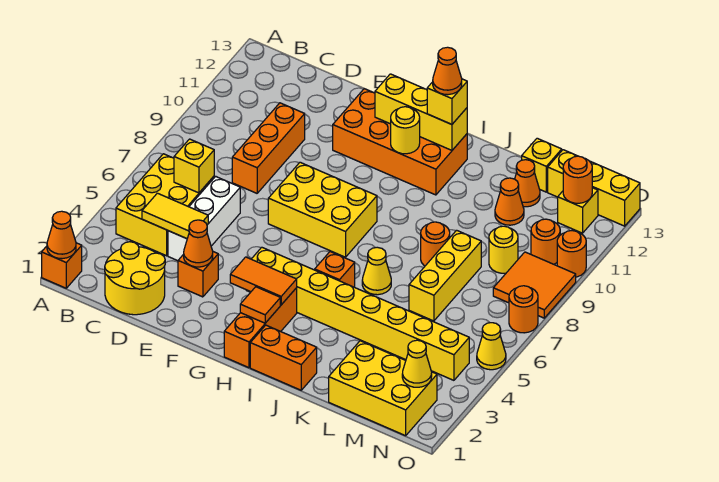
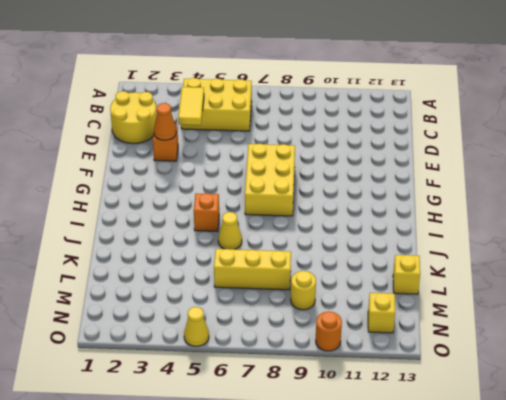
none -> orange brick A1 level 1
none -> white brick D4:D6 level 1
none -> orange brick D8:D10 level 1
none -> orange brick F11:I12 level 1

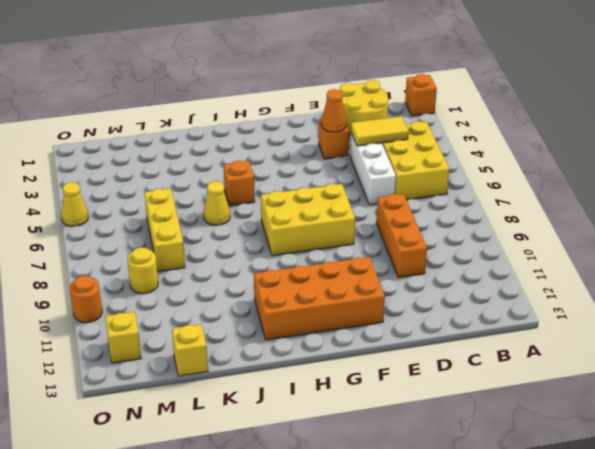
none -> yellow brick G4:N4 level 1
none -> orange brick H1:H3 level 1
none -> orange brick I1:J1 level 1
none -> orange round brick K8 level 1

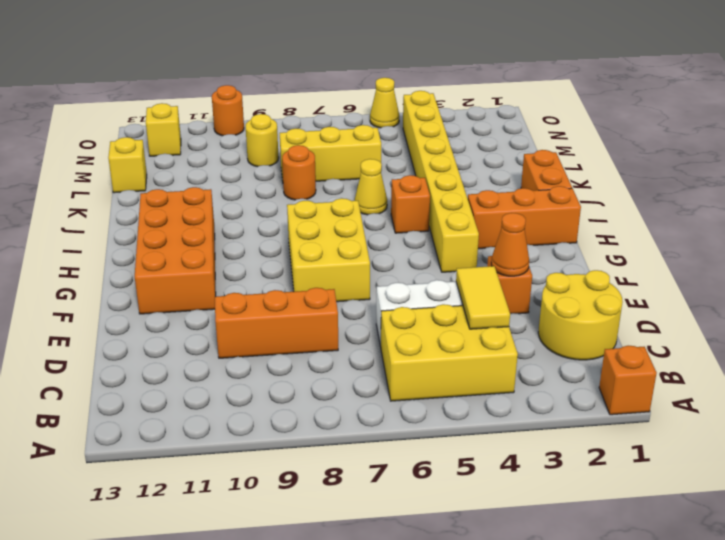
none -> yellow brick L1:N2 level 1
none -> orange cone L11 level 1
none -> orange cone L12 level 1
none -> yellow brick M13:O13 level 1

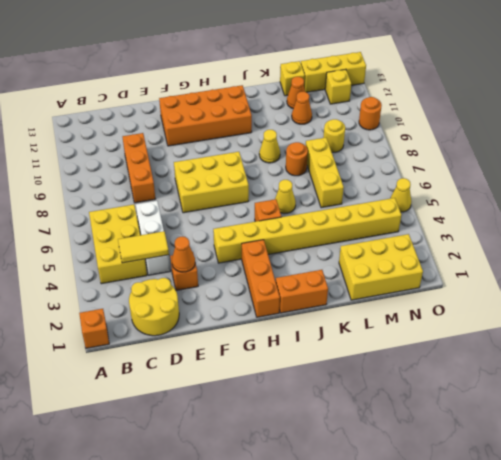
yellow cone J9 level 1 -> yellow cone N2 level 2
none -> orange tile N8:O9 level 1
none -> orange round brick N10 level 1
none -> orange round brick O7 level 1
none -> orange cone A1 level 2

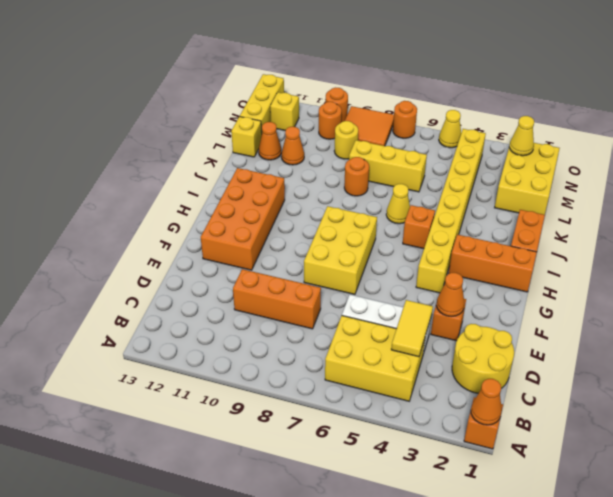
none -> yellow brick C6 level 2
none -> orange tile G3:H3 level 2
none -> yellow brick G12:I12 level 2
none -> orange tile H2 level 2

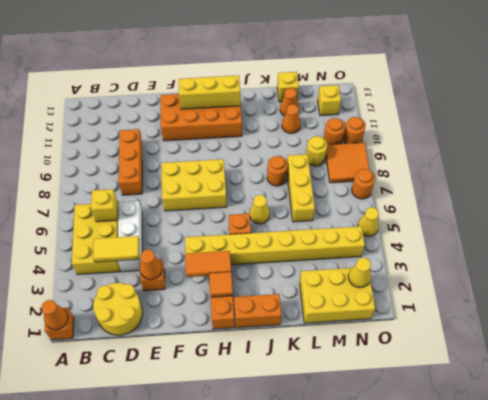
none -> yellow brick M13:O13 level 1
none -> yellow round brick H11 level 2
none -> orange round brick N12 level 2
none -> yellow brick I12 level 3

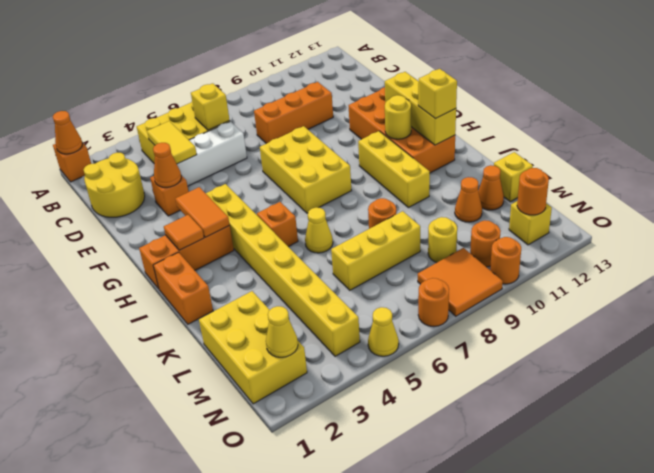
yellow brick H10:J10 level 1 -> yellow brick M13:O13 level 1
none -> orange cone I12 level 4

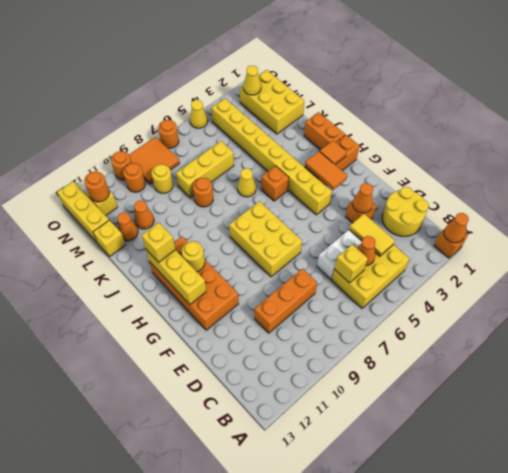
orange cone C5 level 2 -> orange cone I12 level 4

